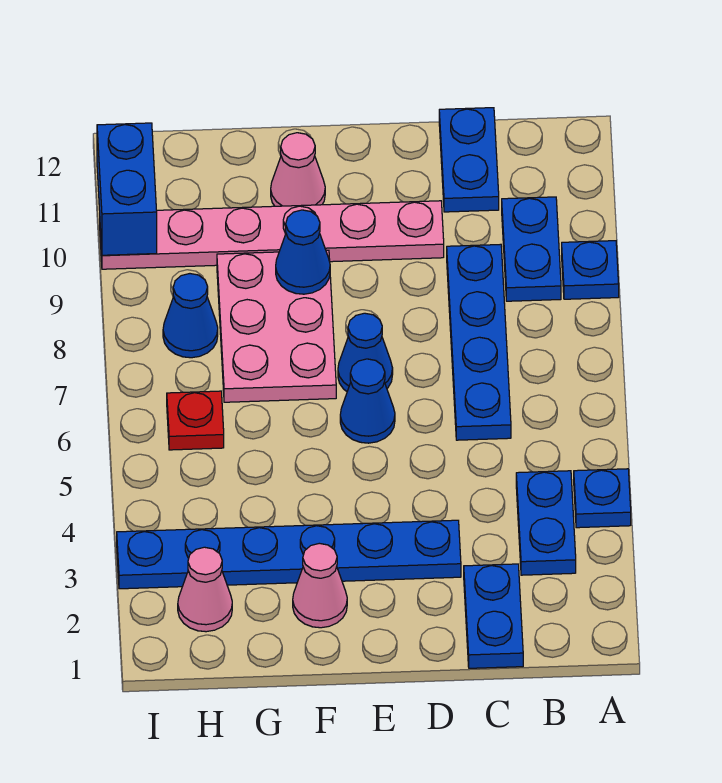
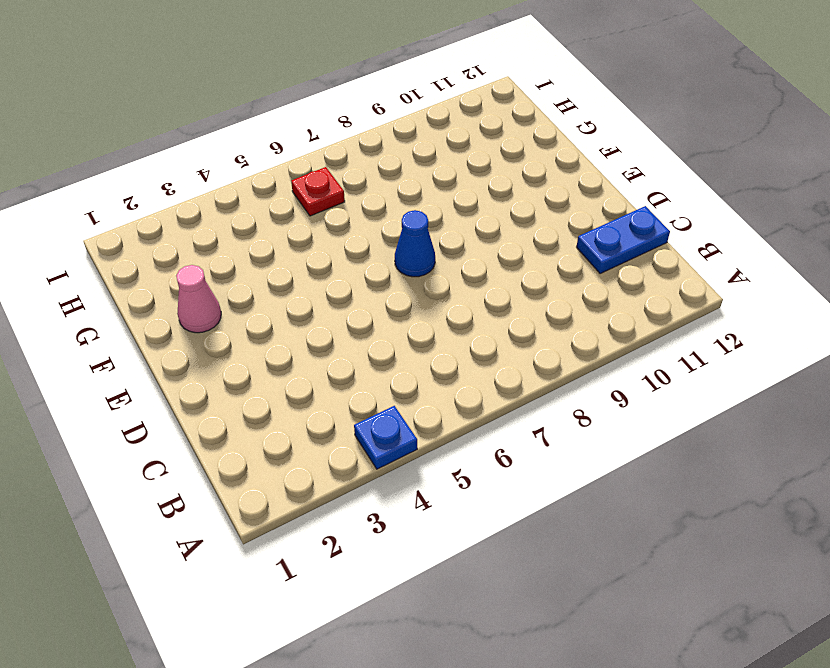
none -> blue plate A9 level 1
none -> blue plate B3:B4 level 1
none -> blue plate B9:B10 level 1

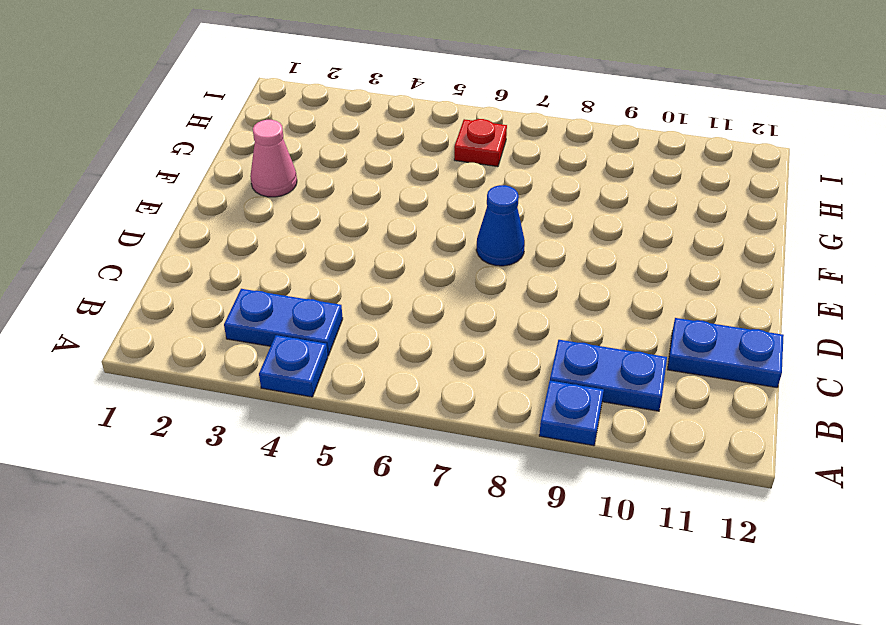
none -> blue plate C1:C2 level 1
none -> blue plate C6:C9 level 1
none -> blue plate D3:I3 level 1

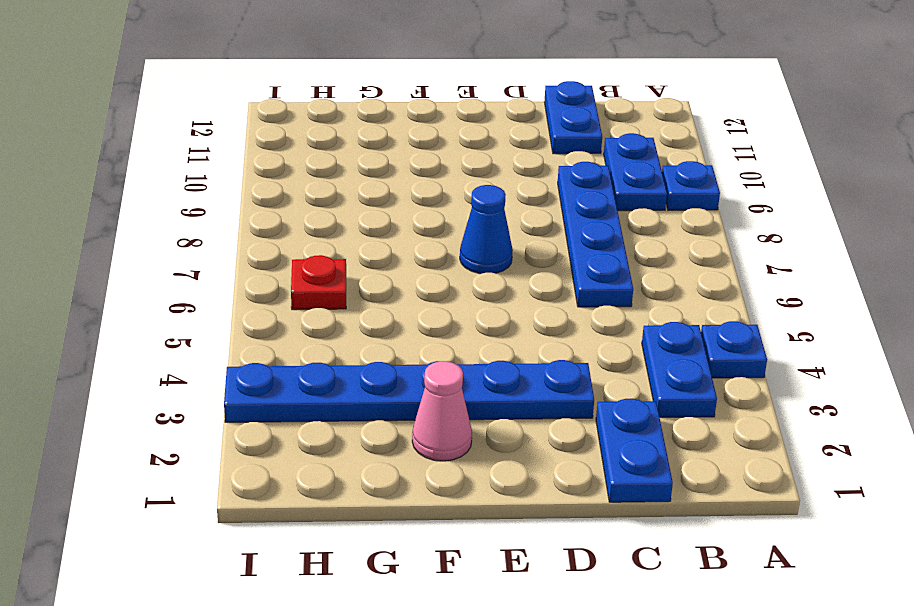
none -> pink plate D10:I10 level 1
none -> blue cone E6 level 1
none -> pink plate F7:G9 level 1

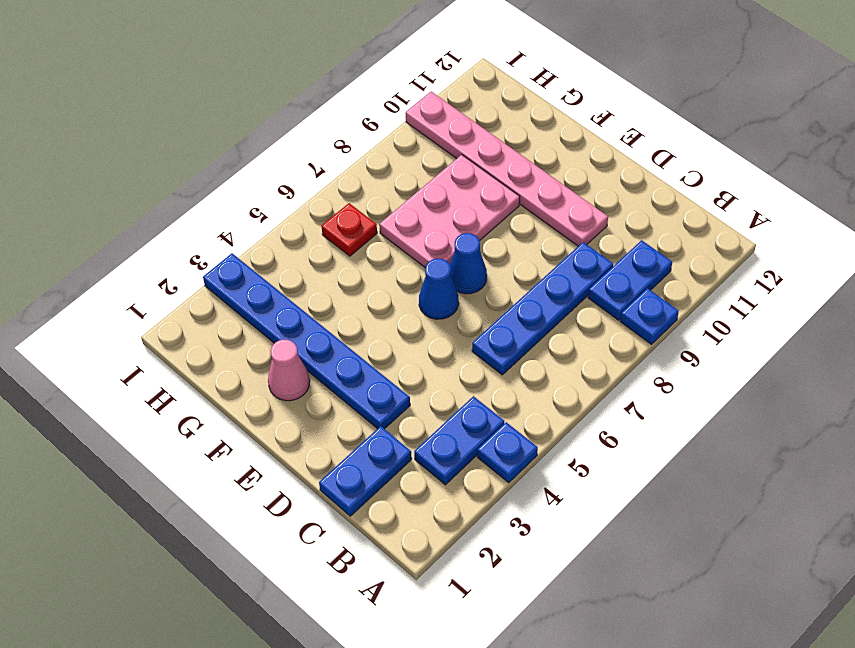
none -> blue plate C11:C12 level 1
none -> pink cone F11 level 1
none -> pink cone H2 level 1

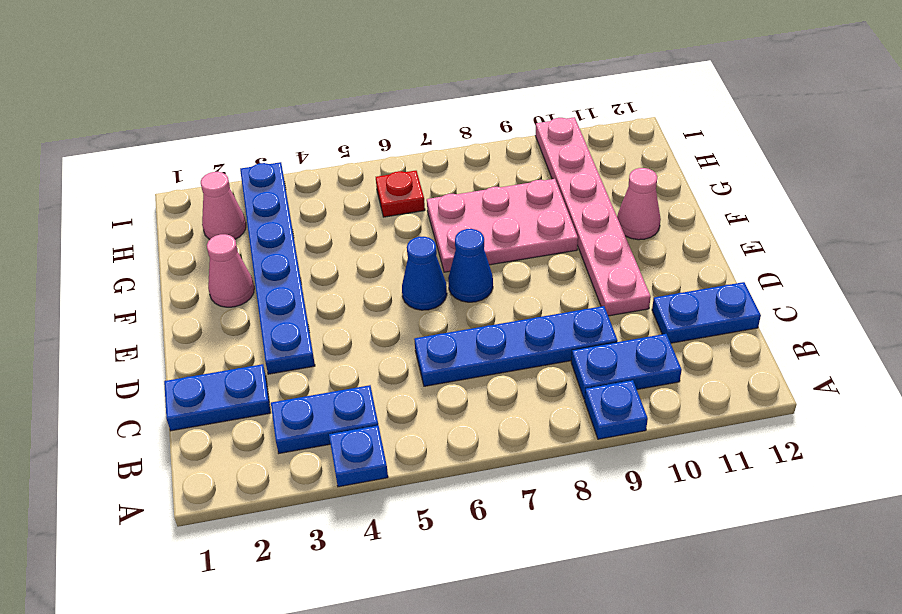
none -> blue cone H8 level 1
none -> blue cone F9 level 2
none -> blue brick I10:I11 level 2

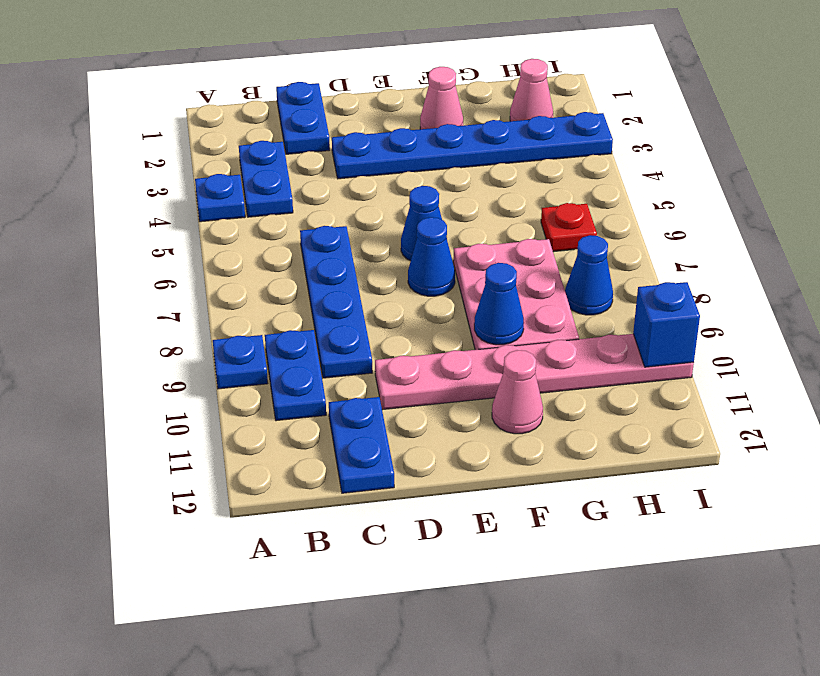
blue brick I10 level 2 -> blue brick I10:I11 level 2

